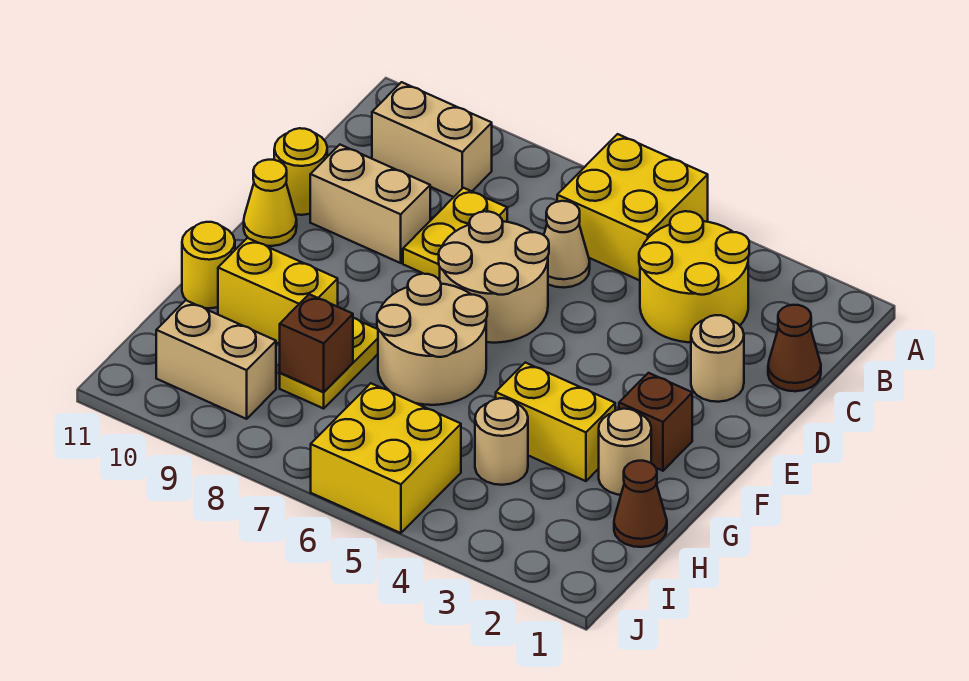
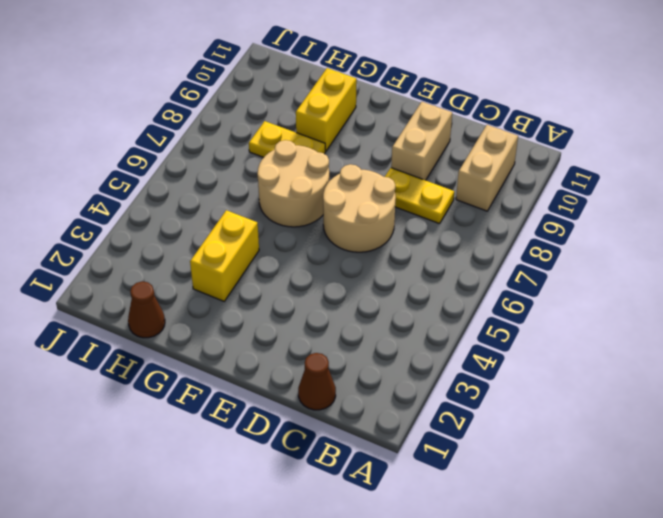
none -> yellow brick A5:B6 level 1
none -> yellow round brick B3:C4 level 1
none -> tan cone C6 level 1

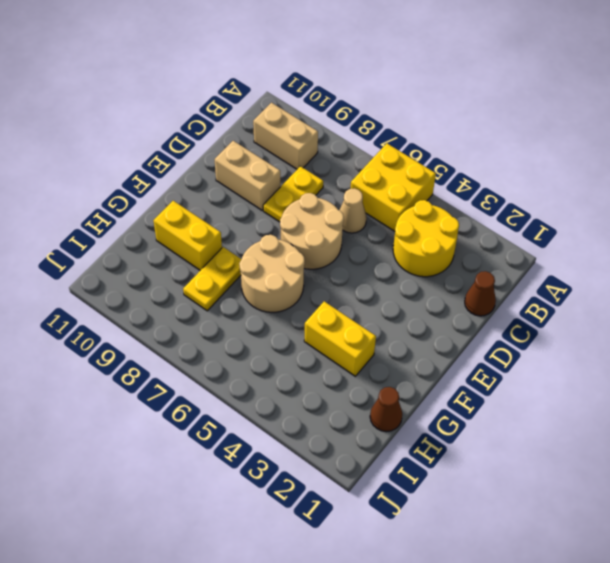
none -> tan round brick D2 level 1
none -> yellow round brick D11 level 1
none -> yellow cone E11 level 1

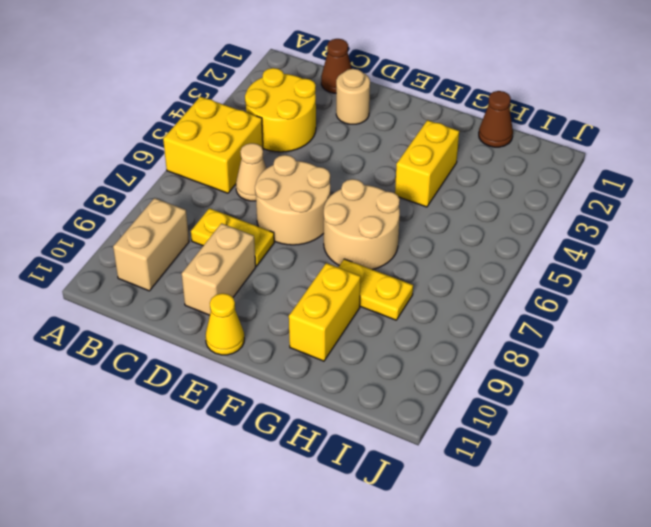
none -> yellow round brick D11 level 1
none -> brown brick F2 level 1
none -> tan round brick G2 level 1

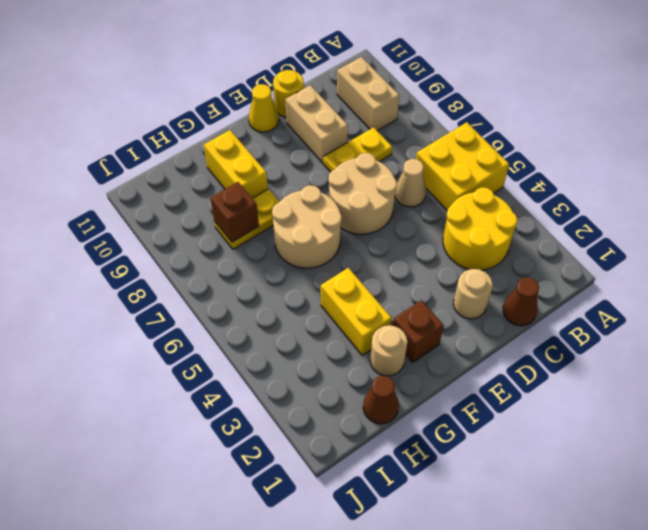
none -> yellow round brick G11 level 1
none -> tan round brick H4 level 1
none -> yellow brick I5:J6 level 1

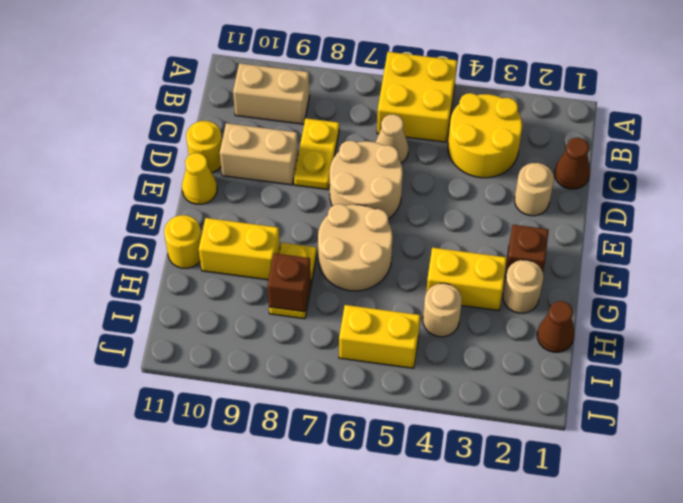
yellow brick I5:I6 level 1 -> yellow brick I5:J6 level 1
none -> tan brick I9:I10 level 1

